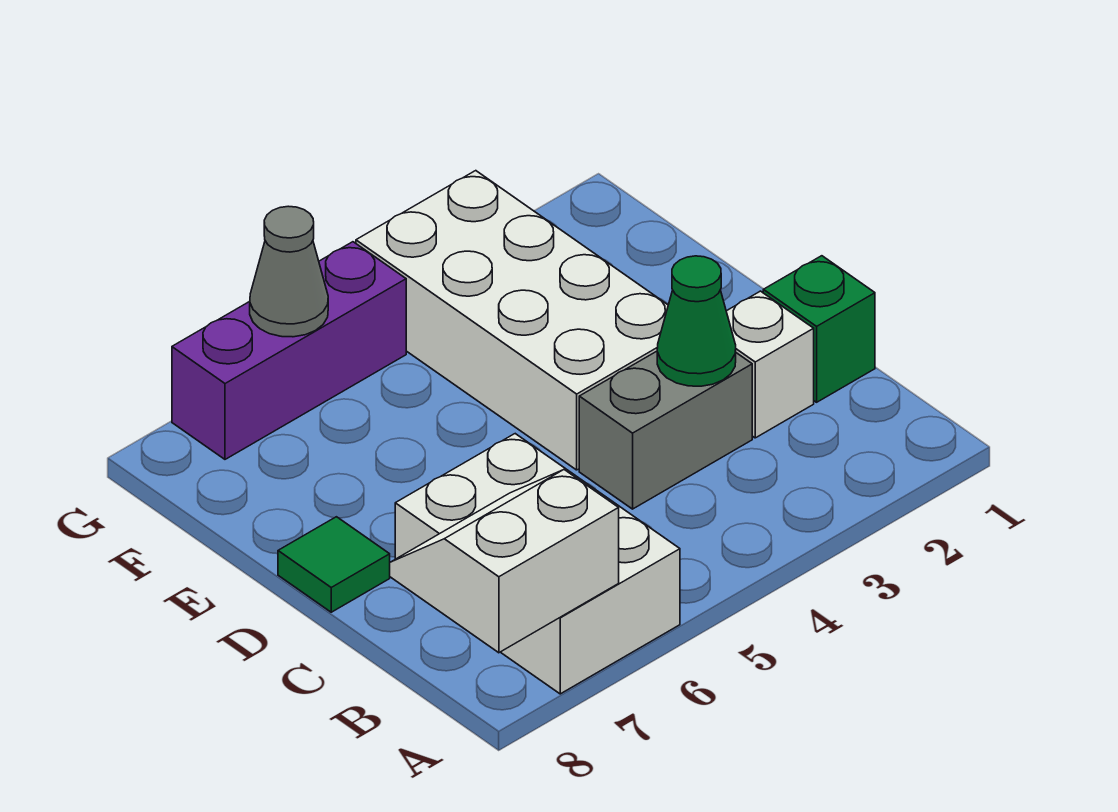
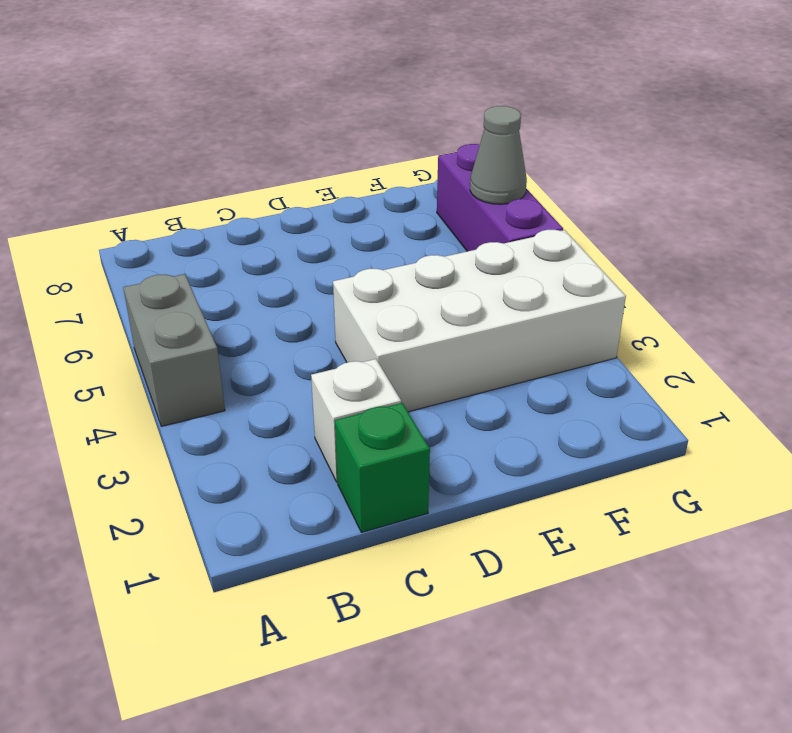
grey brick A4:A5 level 1 -> grey brick C3:C4 level 1
none -> white brick A6:C7 level 1
none -> green tile D8 level 1

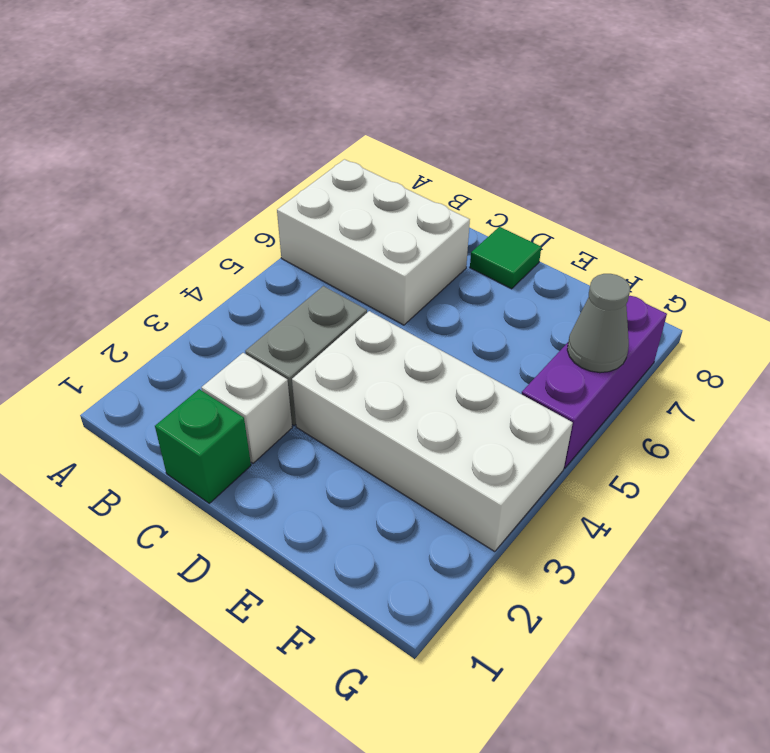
none -> white slope A7:B8 level 2 top A
none -> green cone C3 level 2

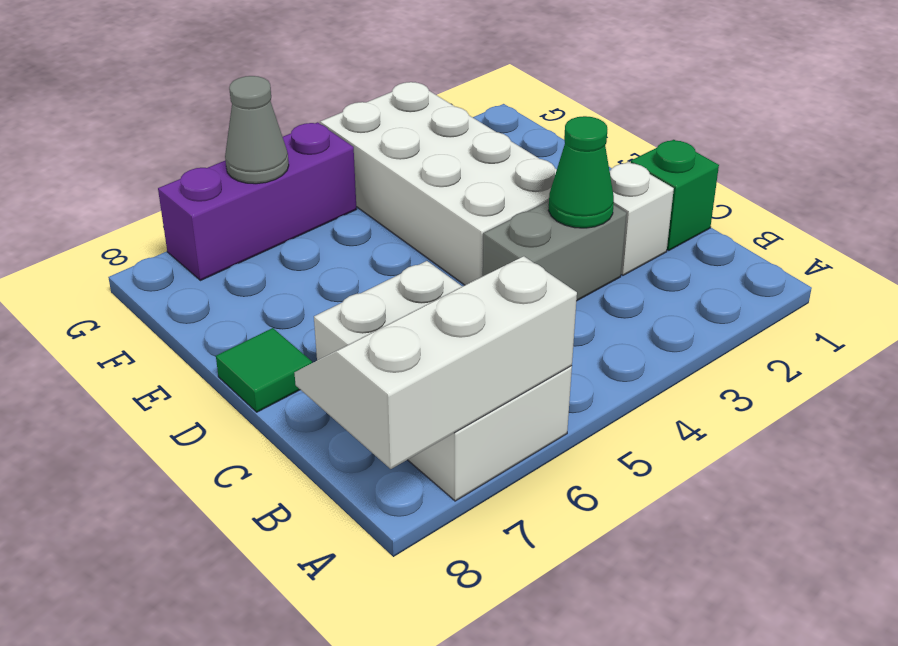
white slope A6:B8 level 2 top A -> white slope A7:B8 level 2 top A

